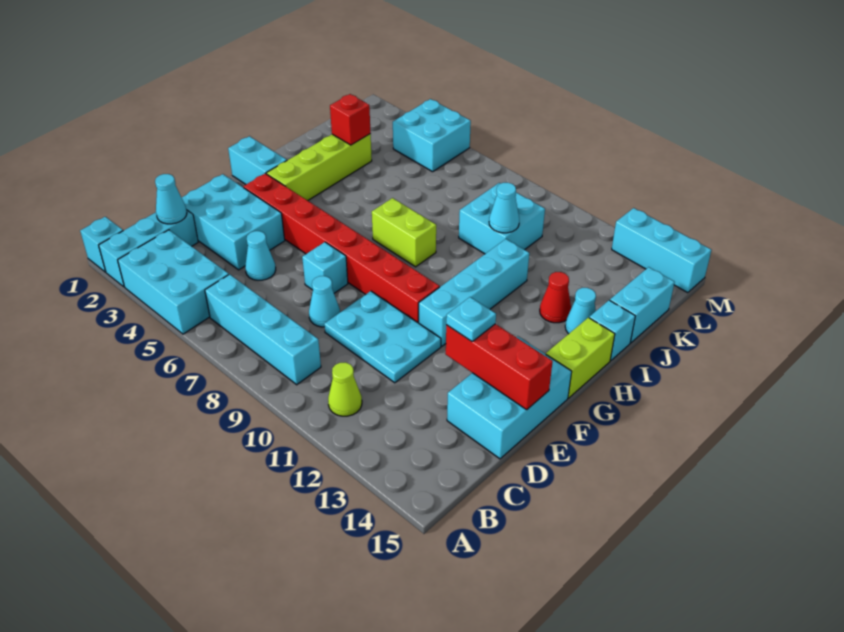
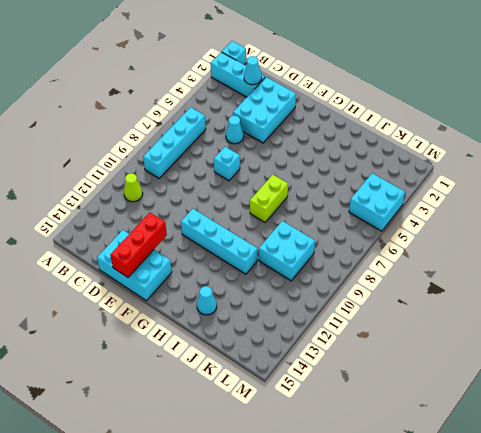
none -> cyan brick A3:B5 level 1
none -> cyan cone D8 level 1
none -> cyan plate D9:E11 level 1

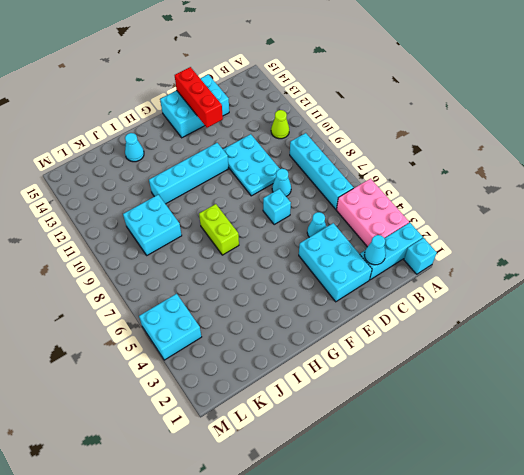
pink brick A3:B5 level 1 -> cyan brick A3:B5 level 1
none -> red brick F3:F10 level 1
none -> cyan brick G1:G2 level 1
none -> lime brick G3:J3 level 1

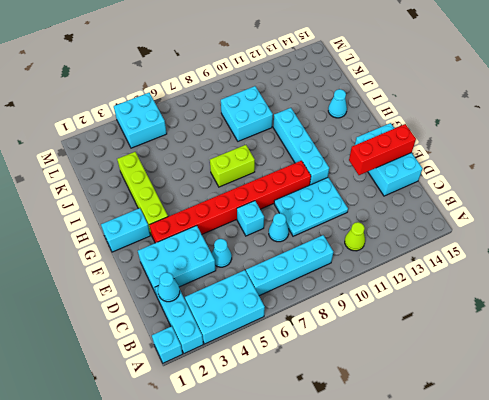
none -> lime brick G15:H15 level 1
none -> red cone I13 level 1
none -> cyan brick I15 level 1

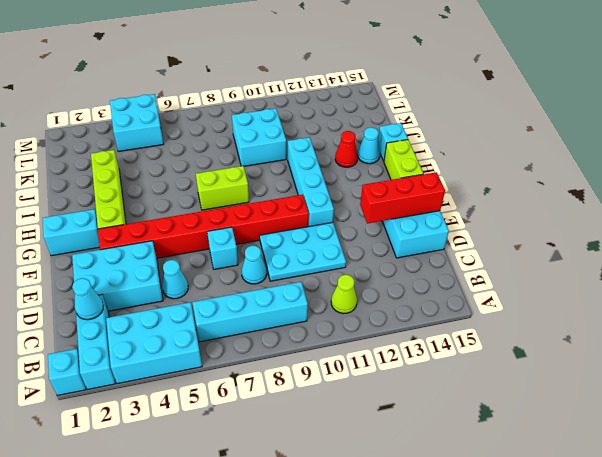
none -> cyan brick J15:K15 level 1
none -> cyan brick M13:M15 level 1
none -> red brick J3 level 2

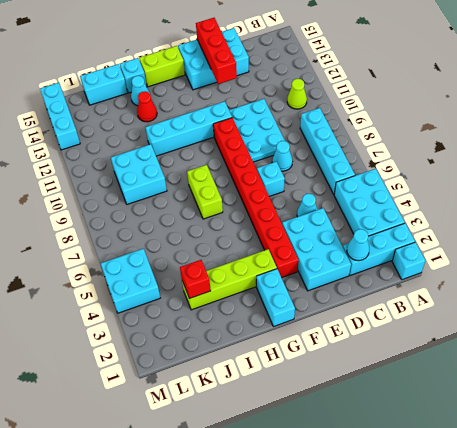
none -> cyan cone J10 level 2
none -> cyan plate E13 level 3

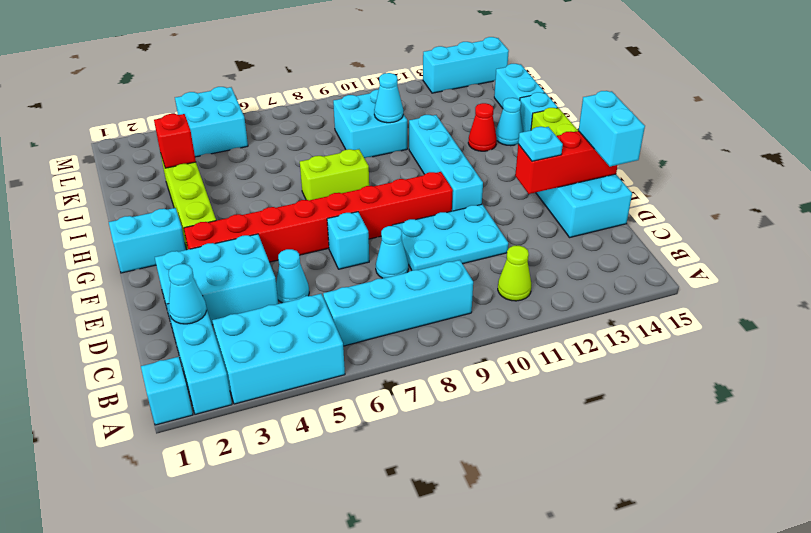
cyan brick D15:E15 level 3 -> none

